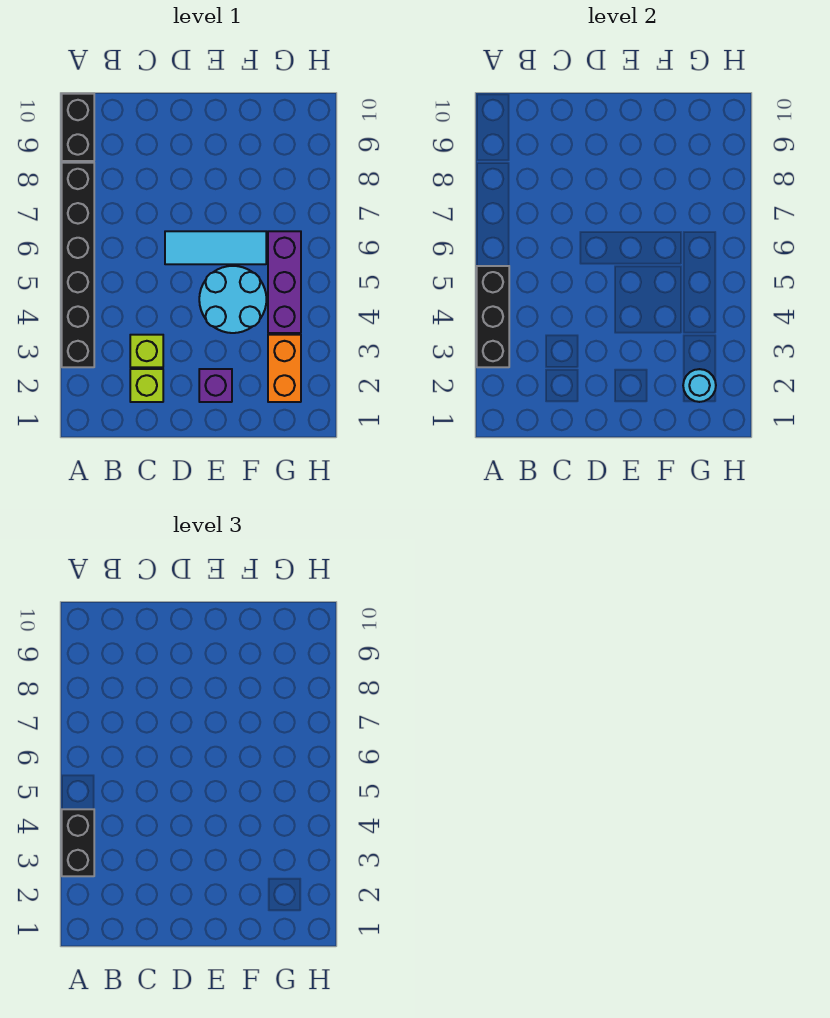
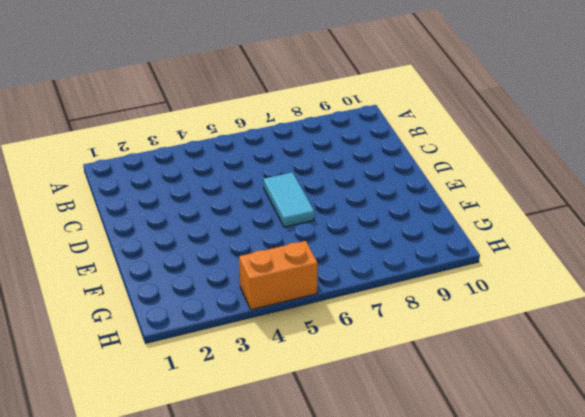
cyan tile D6:E6 level 1 -> cyan tile D6:F6 level 1
orange brick H4:H5 level 1 -> orange brick G2:G3 level 1
none -> black brick A3:A8 level 1
none -> black brick A9:A10 level 1
none -> lime brick C2 level 1

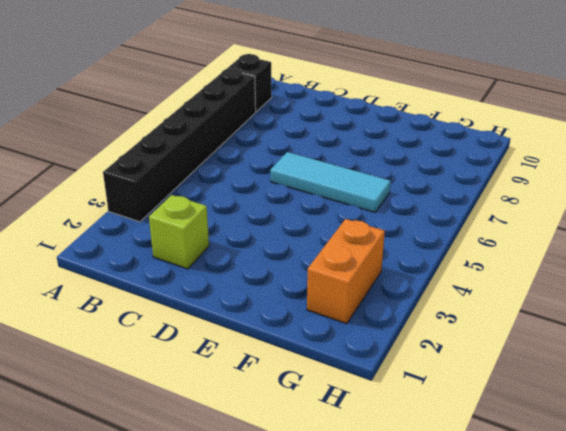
black brick A9 level 1 -> black brick A9:A10 level 1
none -> lime brick C3 level 1
none -> purple brick E2 level 1
none -> cyan round brick E4:F5 level 1

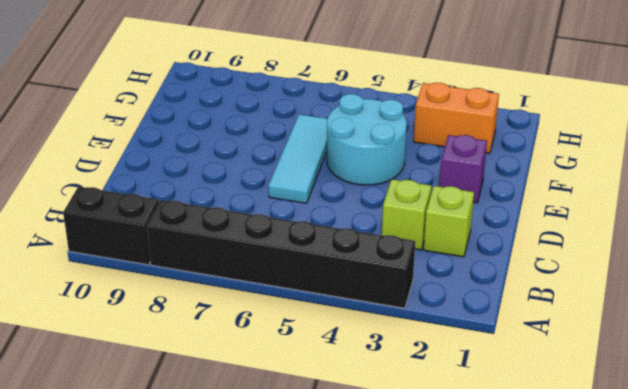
none -> purple brick G4:G6 level 1
none -> black brick A3:A5 level 2
none -> cyan round brick G2 level 2

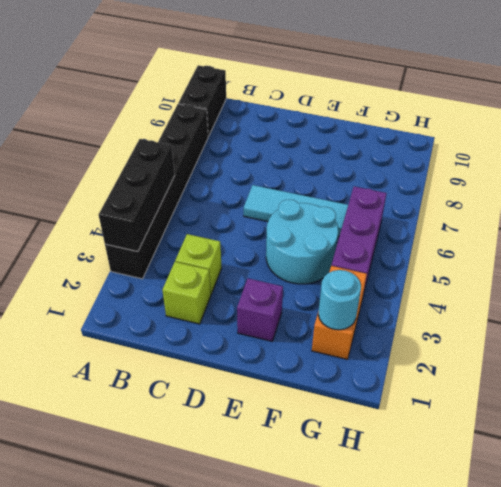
none -> black brick A3:A4 level 3

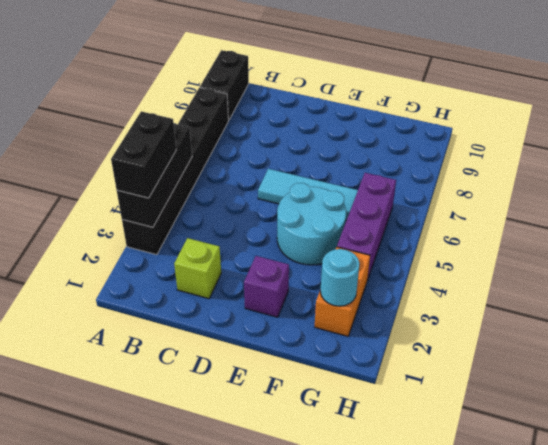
none -> lime brick C3 level 1

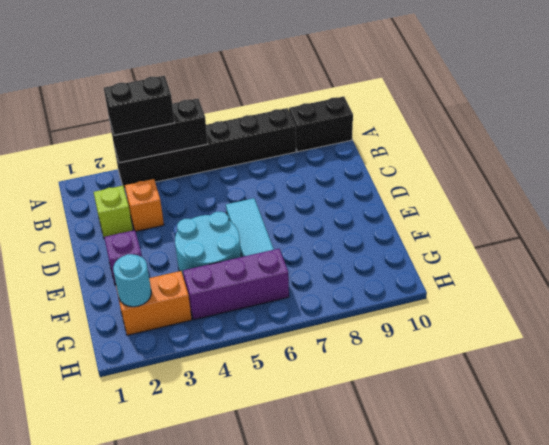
orange brick C3 level 1 -> lime brick C3 level 1

